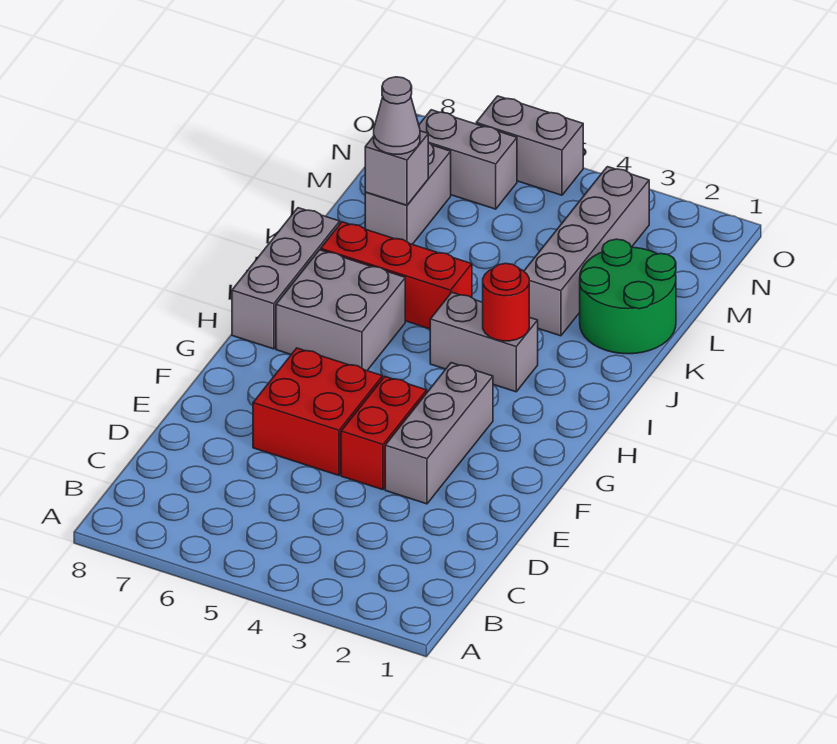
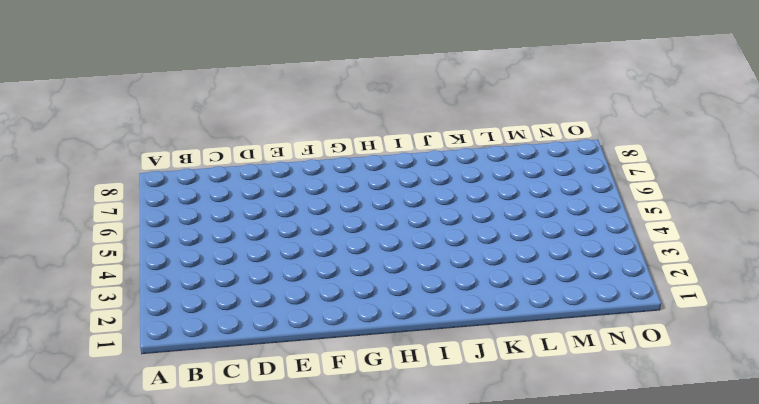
none -> grey brick E3:G3 level 1
none -> red brick E4:F4 level 1
none -> red brick E5:F6 level 1

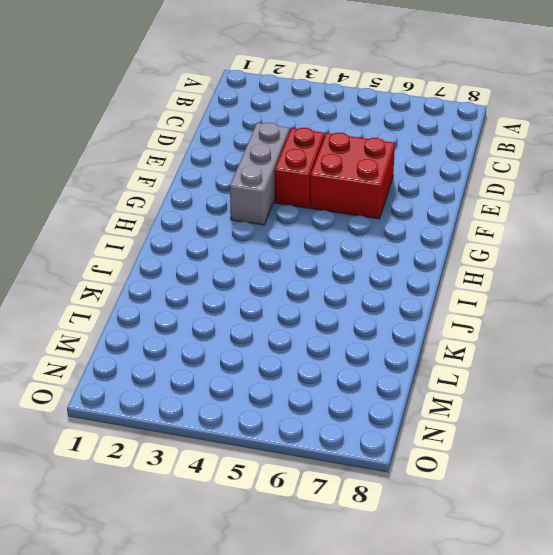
none -> grey brick H6:I7 level 1
none -> grey brick H8:J8 level 1
none -> grey brick I3:I4 level 1

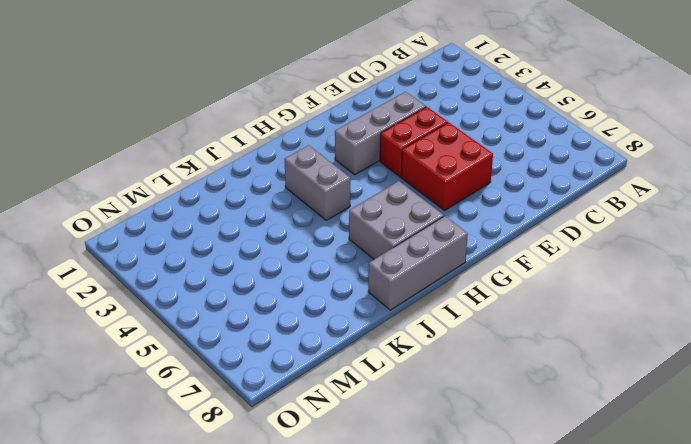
none -> red brick J5:J7 level 1
none -> green round brick K1:L2 level 1
none -> grey brick K3:N3 level 1

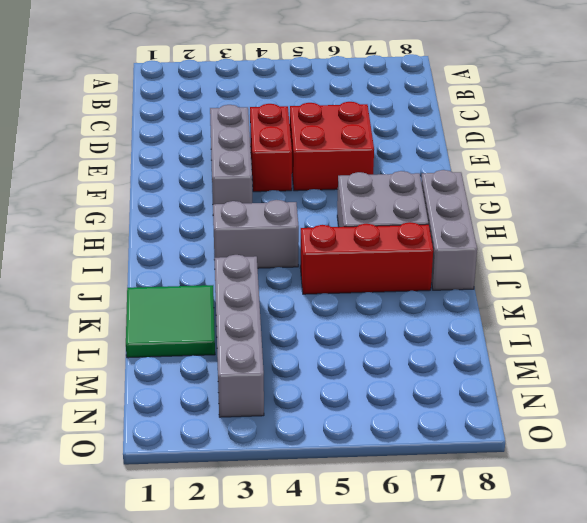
green tile K1:L2 level 1 -> green round brick K1:L2 level 1
none -> grey brick L7:M7 level 1
none -> grey brick N6:N7 level 1
none -> grey brick O5:O6 level 1

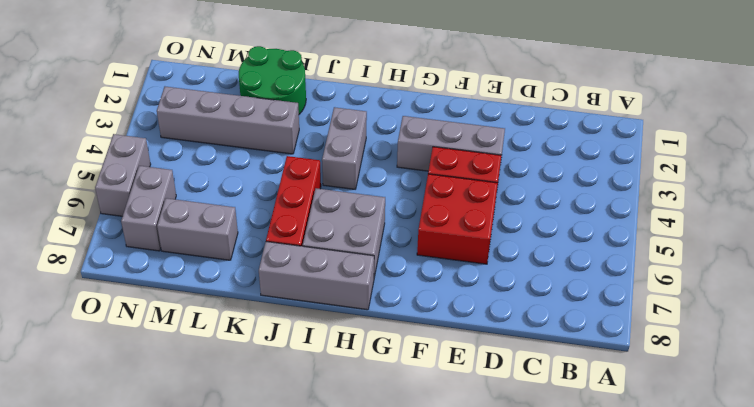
none -> red round brick I3 level 2
none -> grey brick L7 level 2
none -> grey cone L7 level 3

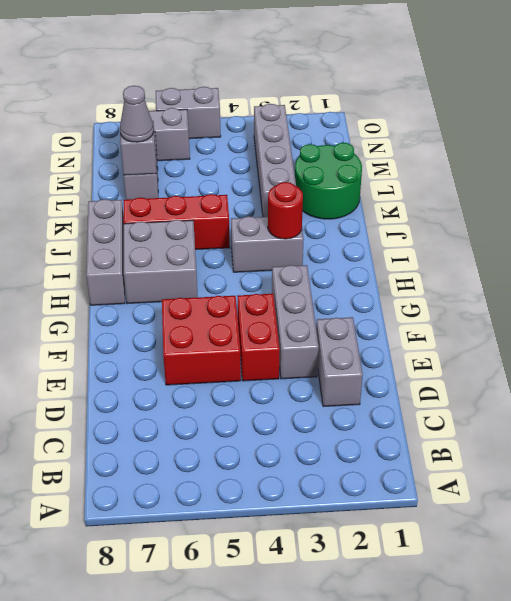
grey brick D2:E2 level 1 -> none

